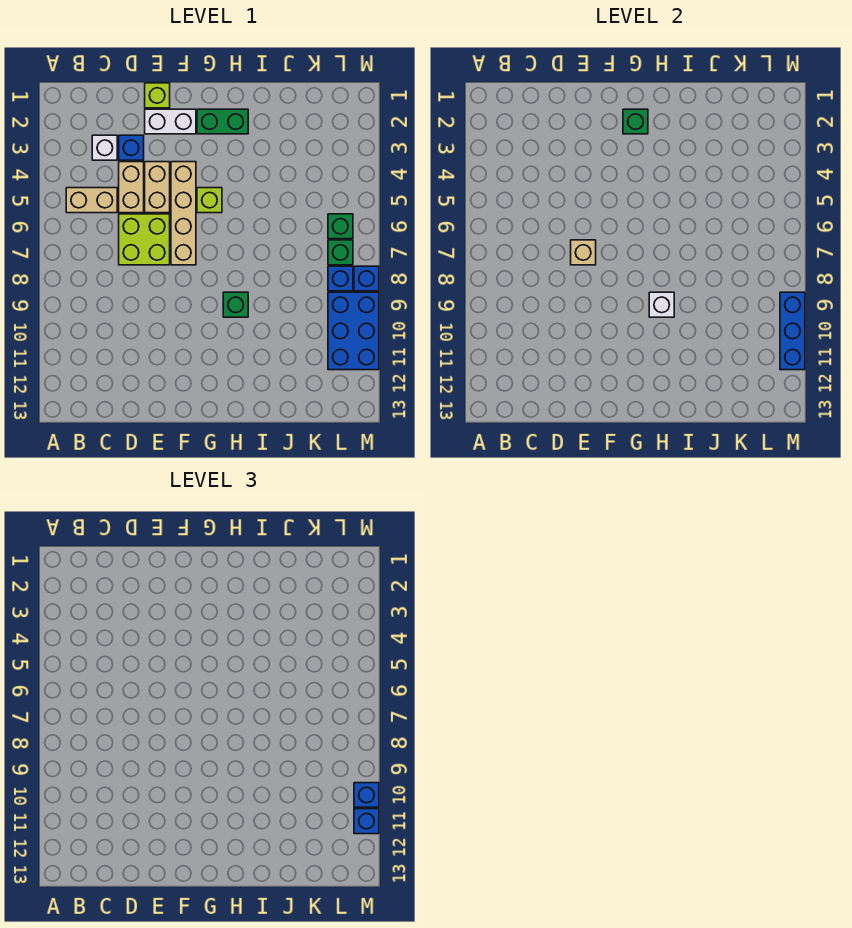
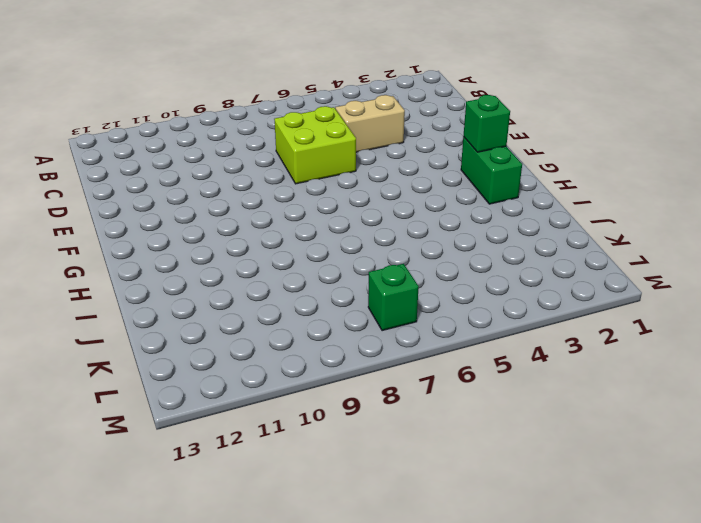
none -> tan brick B5:C5 level 1
none -> white brick C3 level 1
none -> blue brick D3 level 1

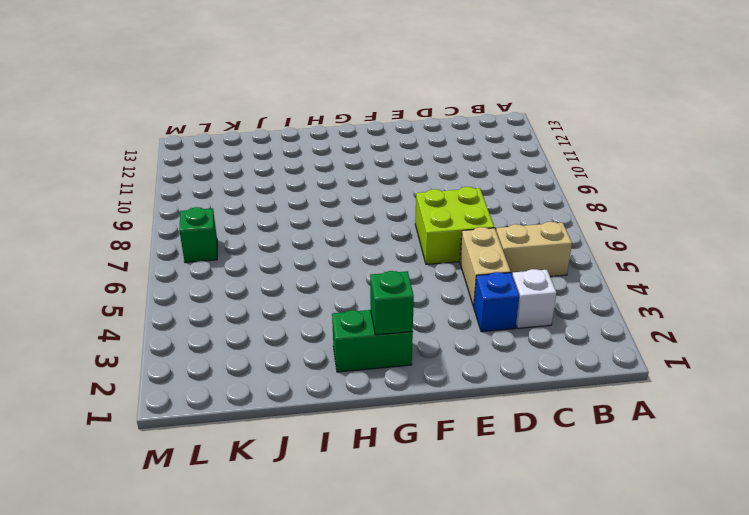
none -> lime brick E1 level 1
none -> white brick E2:F2 level 1
none -> tan brick E4:E5 level 1

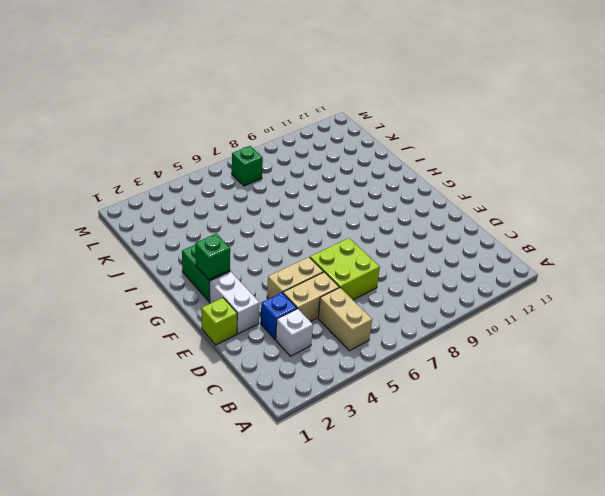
none -> tan brick F4:F7 level 1
none -> lime brick G5 level 1
none -> green brick H9 level 1

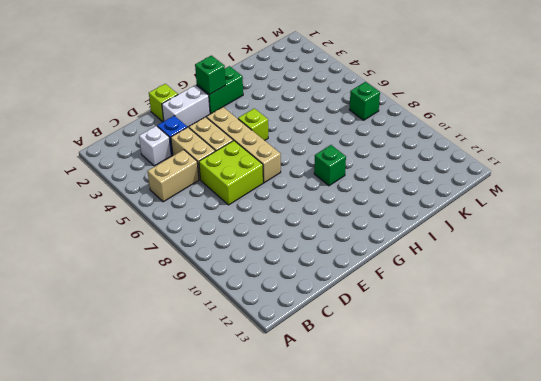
none -> green brick L6 level 1
none -> blue brick L8 level 1
none -> blue brick L9:M11 level 1

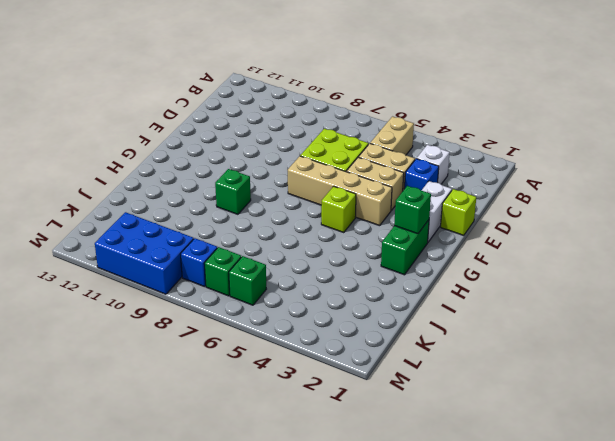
none -> blue brick M8 level 1
none -> tan brick E7 level 2
none -> white brick H9 level 2

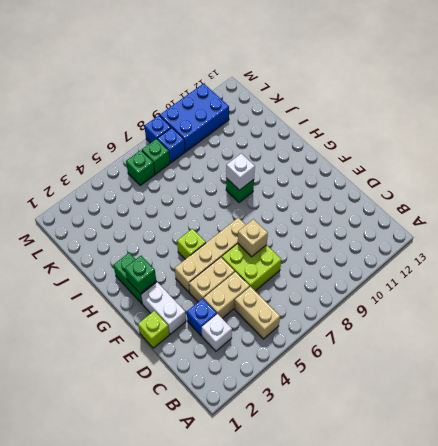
none -> blue brick M9:M11 level 2
none -> blue brick M10 level 3
none -> blue brick M11 level 3

